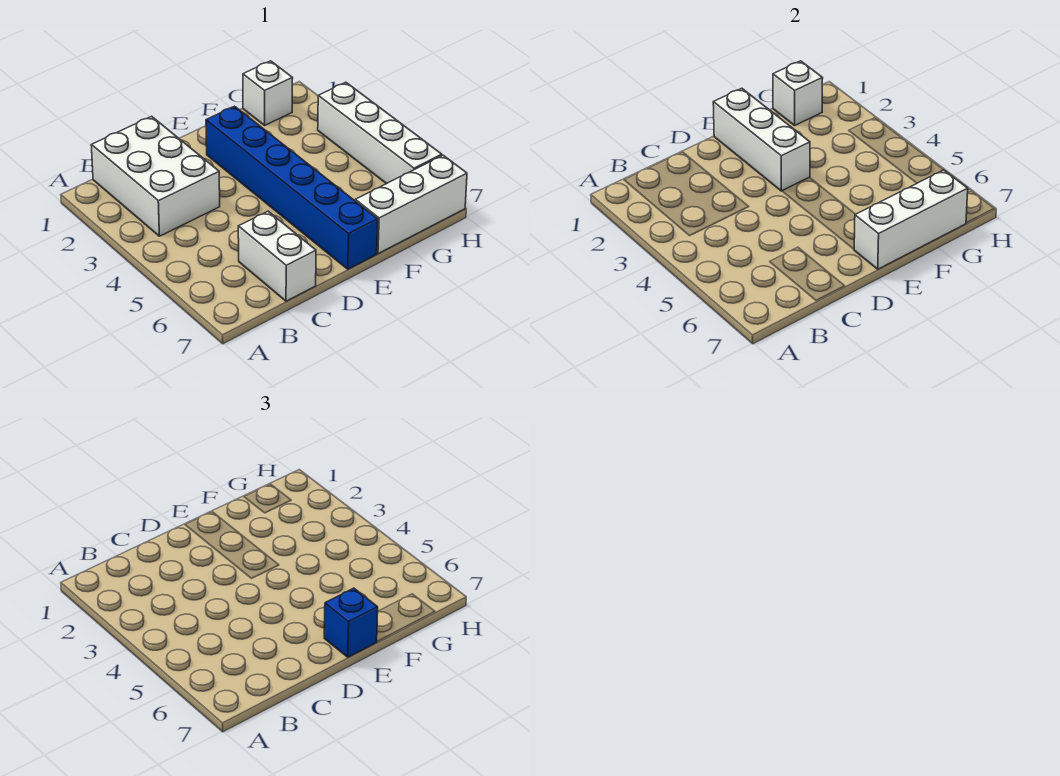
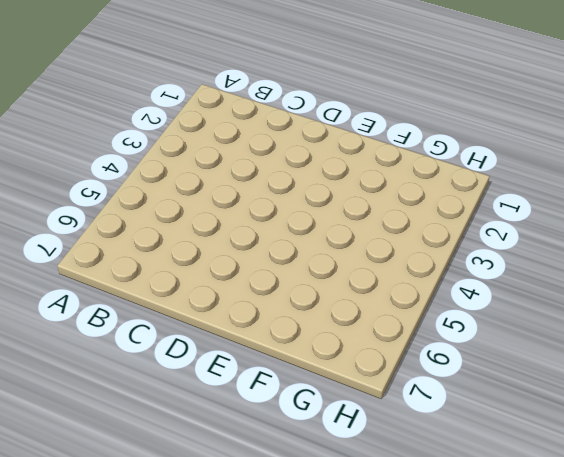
none -> white brick B1:C3 level 1
none -> white brick C6:C7 level 1

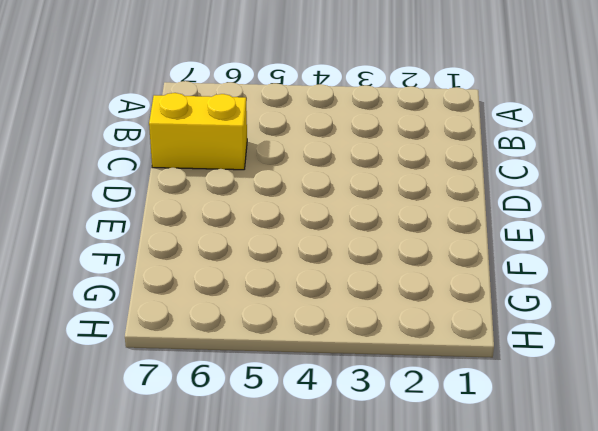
yellow brick C6:C7 level 1 -> white brick C6:C7 level 1
none -> white brick B1:C3 level 1
none -> blue brick E2:E7 level 1

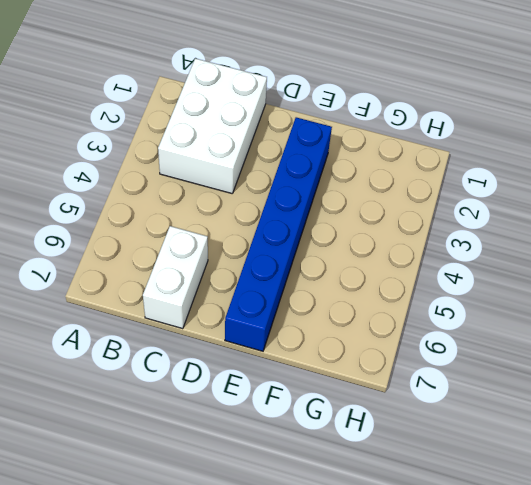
none -> white brick F7:H7 level 1
none -> white brick G1 level 1

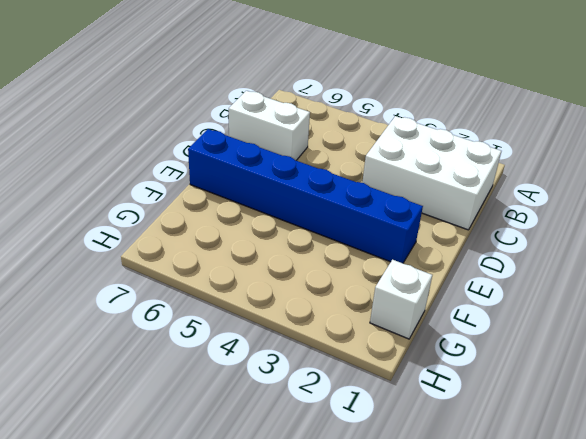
none -> white brick F7:H7 level 1
none -> white brick H3:H6 level 1

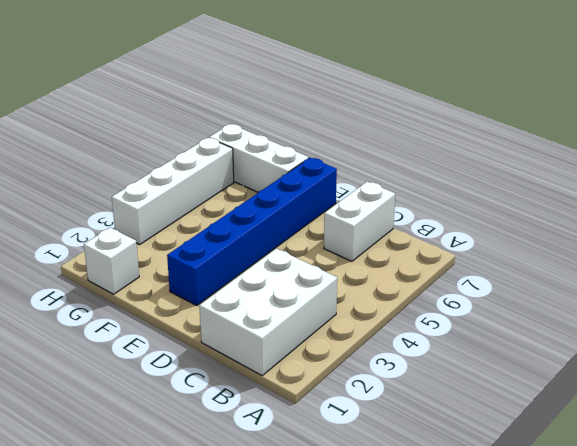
none -> white brick E1:E3 level 2
none -> white brick E7:G7 level 2

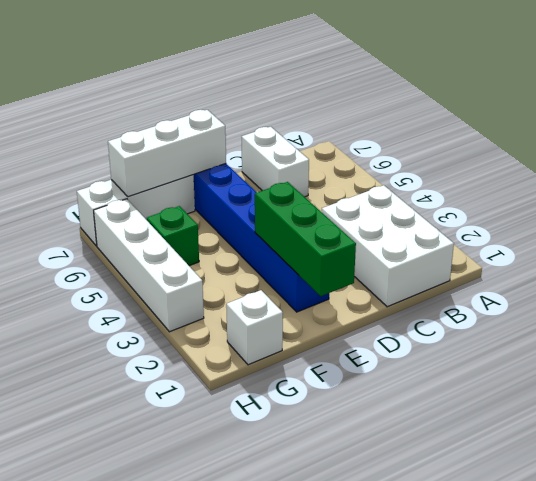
green brick E1:E3 level 2 -> white brick E1:E3 level 2
green brick G5 level 1 -> none
none -> white brick G1 level 2
none -> blue brick E7 level 3

